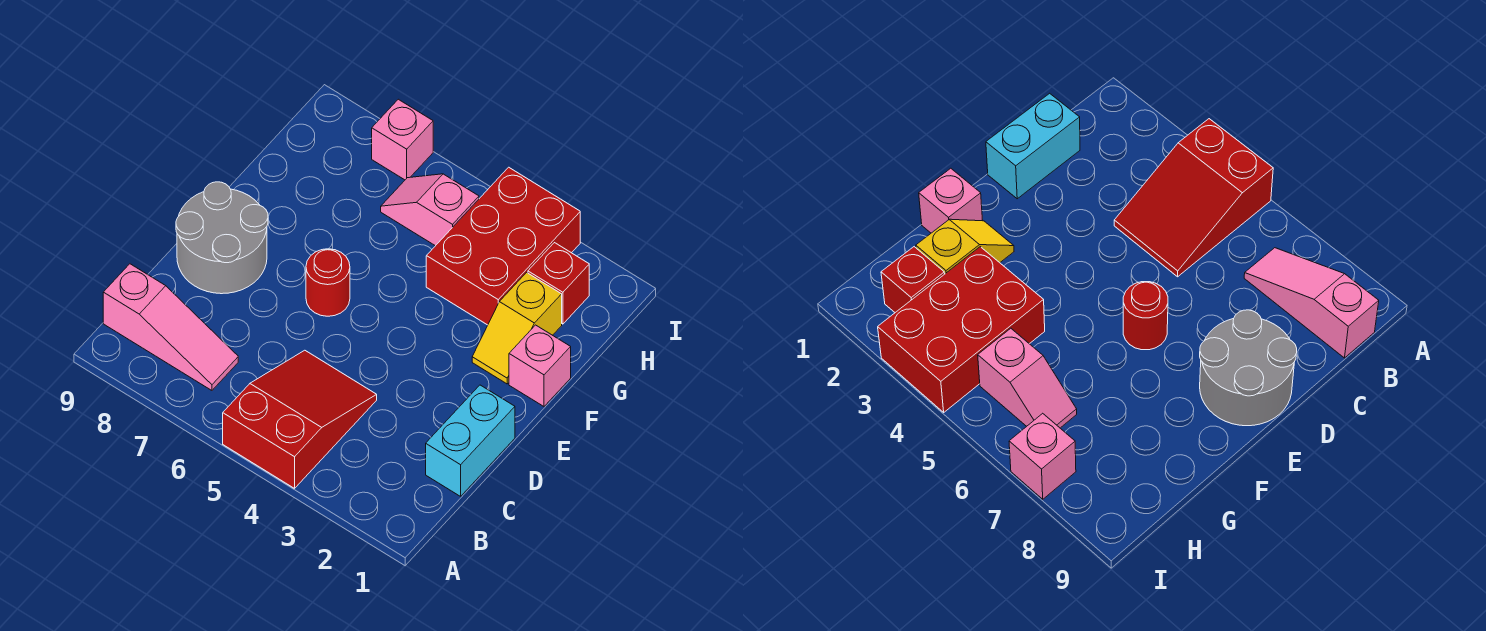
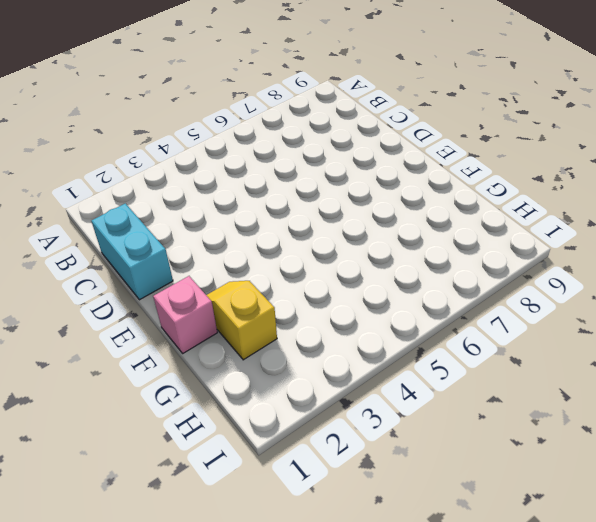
none -> red slope A4:C5 level 1 top A
none -> pink slope B7:B9 level 1 top 9

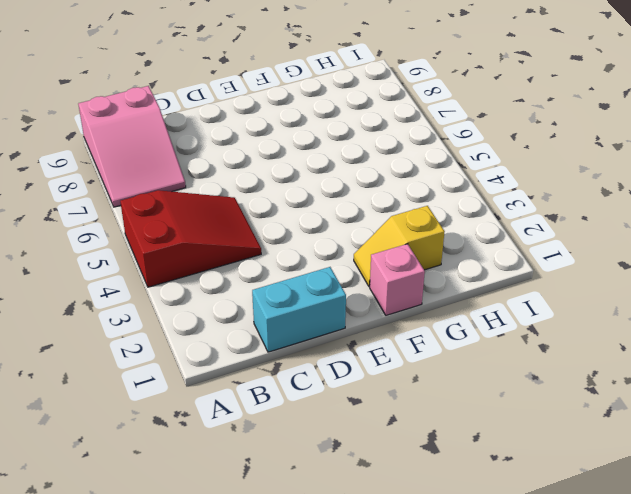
pink slope A7:B9 level 1 top 9 -> pink slope B7:B9 level 1 top 9
none -> grey round brick D8:E9 level 1
none -> red round brick E6 level 1

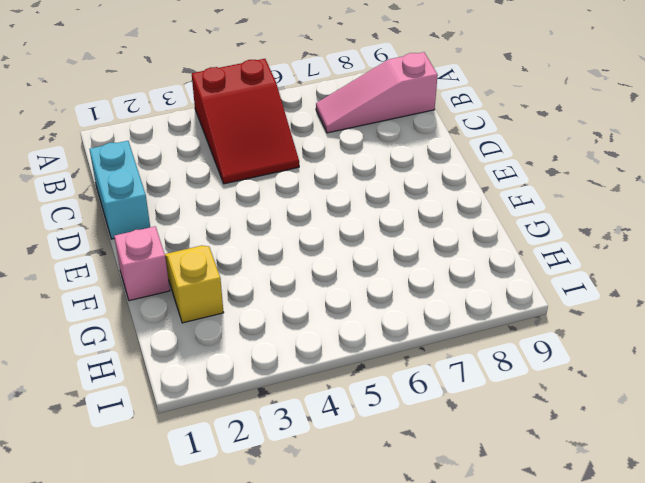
none -> grey round brick D8:E9 level 1
none -> red round brick E6 level 1

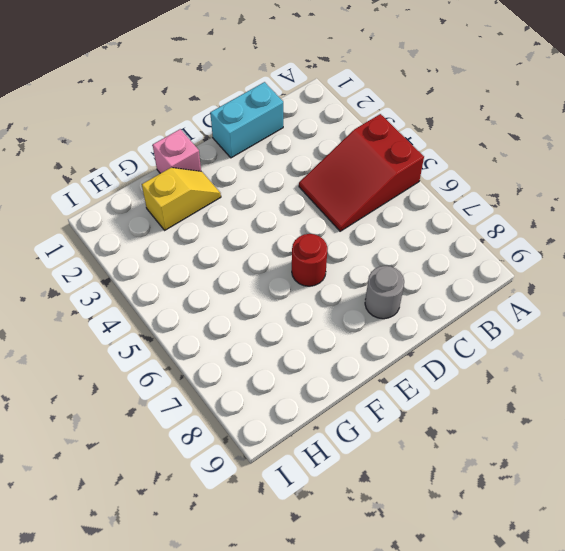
grey round brick D8 level 1 -> grey round brick D8:E9 level 1
none -> pink slope B7:B9 level 1 top 9
none -> red brick G3:I4 level 1

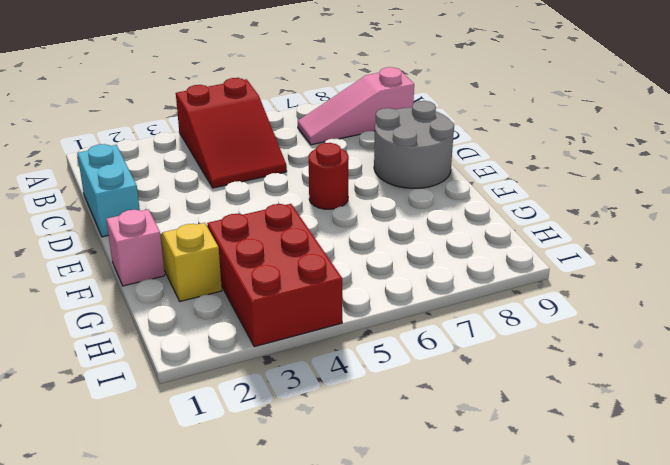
none -> red brick H2 level 1
none -> pink slope H5:H6 level 1 top 5

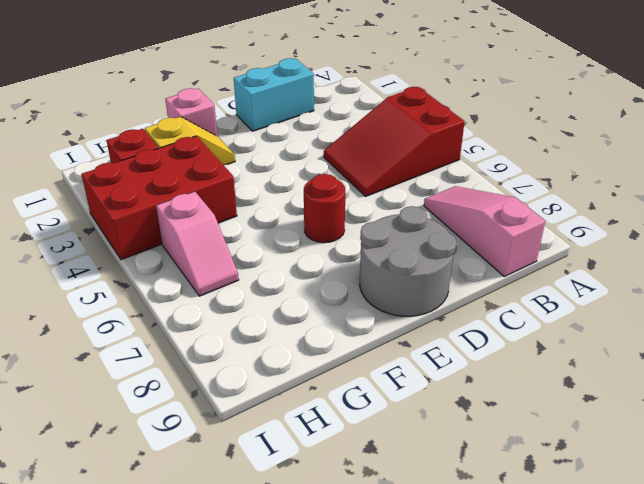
none -> pink brick I7 level 1

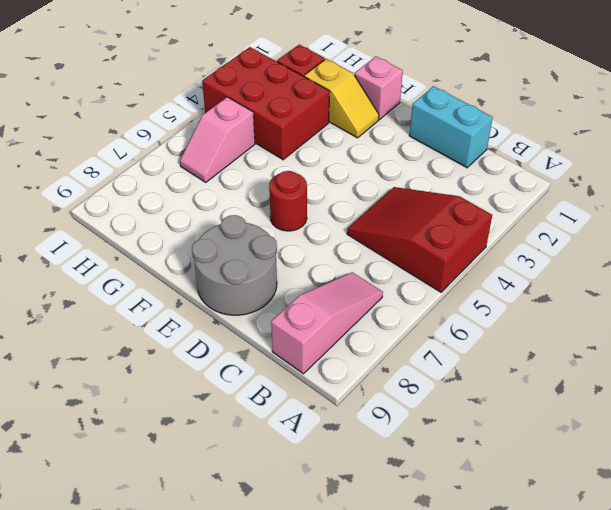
none -> pink brick I7 level 1

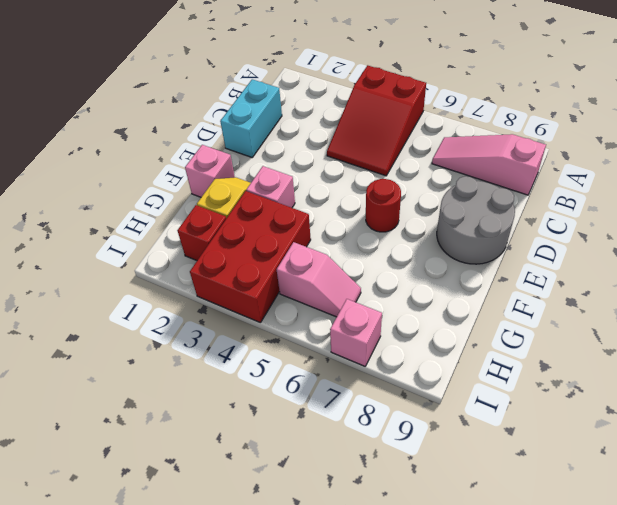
pink brick F3 level 1 -> none

